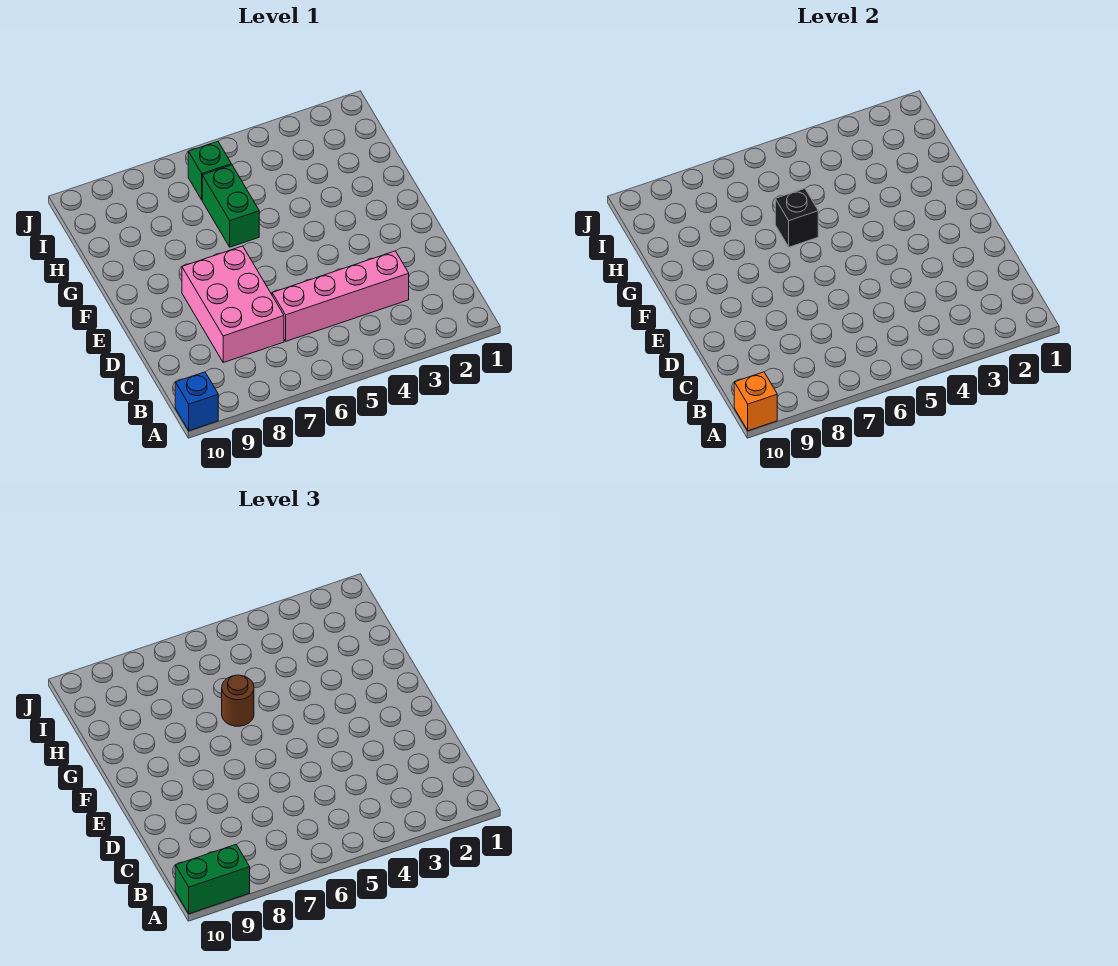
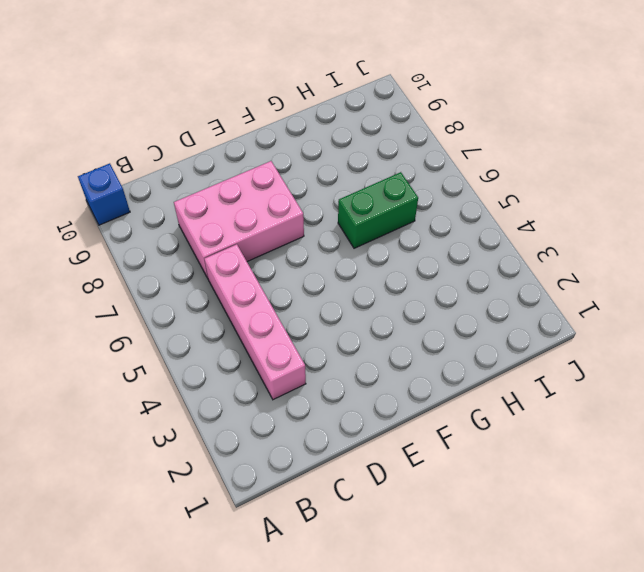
none -> green brick I6 level 1
none -> orange brick A10 level 2

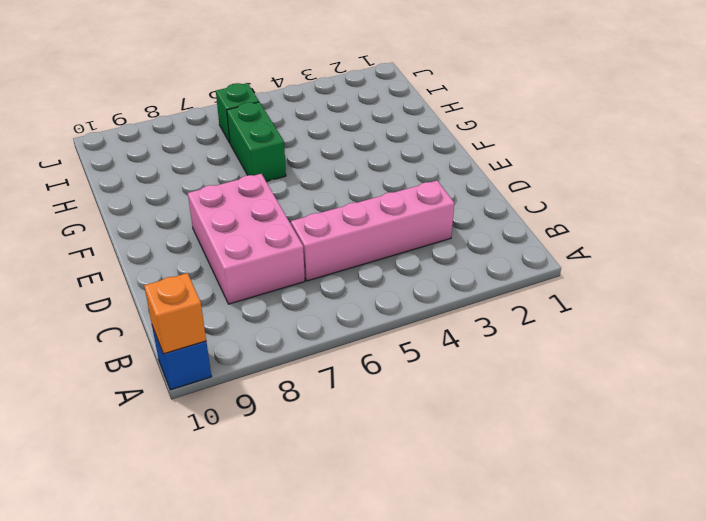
none -> black brick G6 level 2
none -> green brick A9:A10 level 3

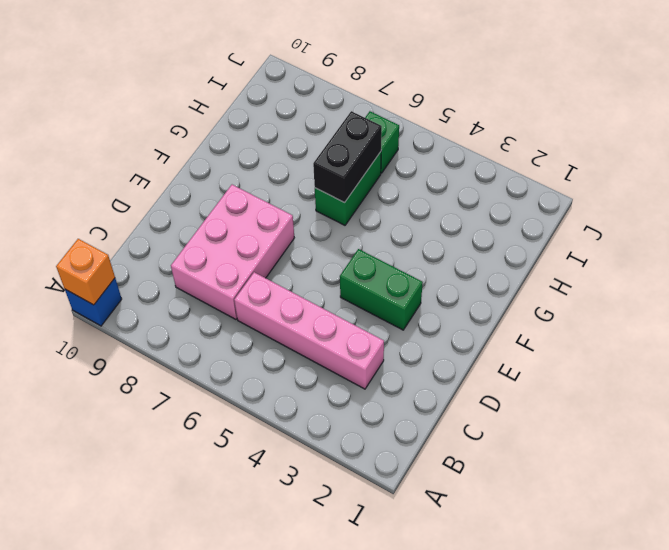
green brick E3:E4 level 1 -> green brick A9:A10 level 3
black brick G6:H6 level 2 -> black brick G6 level 2
none -> brown round brick G6 level 3

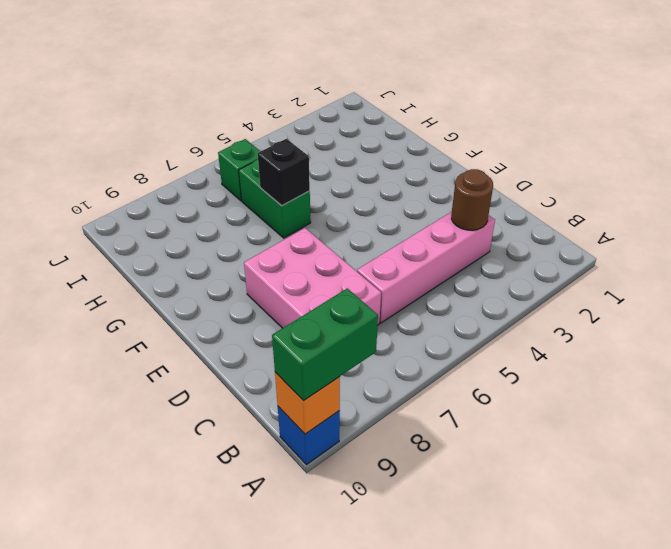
brown round brick C3 level 2 -> brown round brick G6 level 3

